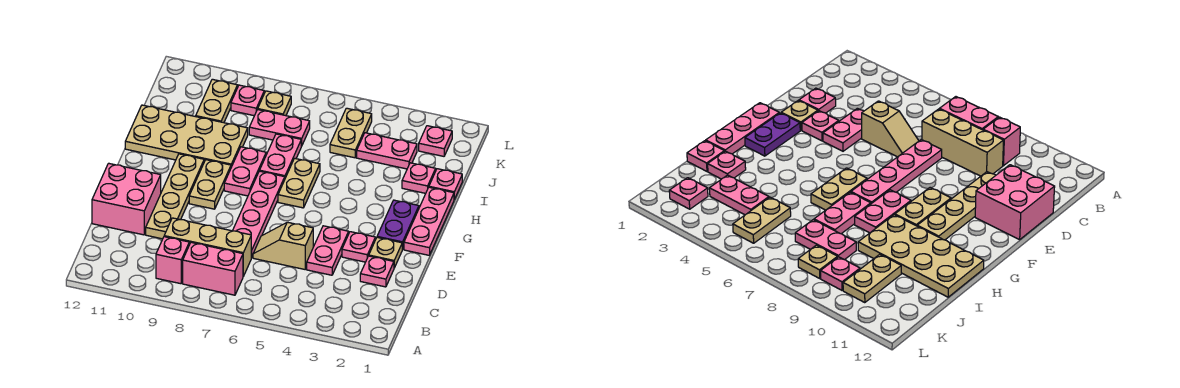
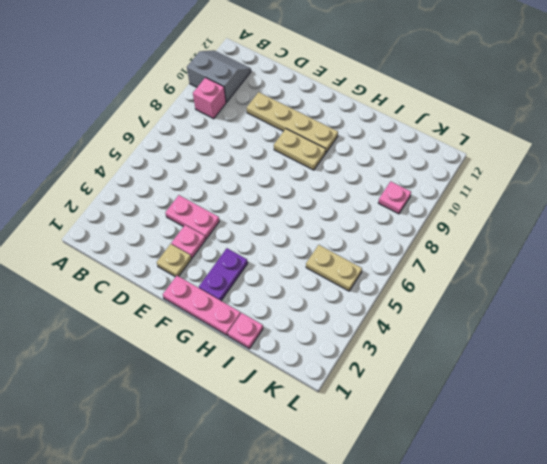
grey slope A10:B11 level 1 top 10 -> none
purple plate G2:G3 level 1 -> purple plate F2:G2 level 1
none -> pink brick B7:B8 level 1
none -> tan brick C7:C9 level 1
none -> pink plate D2 level 1

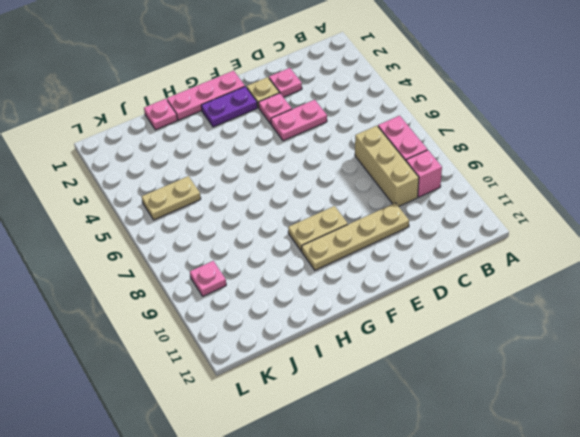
none -> tan slope D5:D6 level 1 top 5
none -> pink plate D7:G7 level 1
none -> pink brick D11:E12 level 1

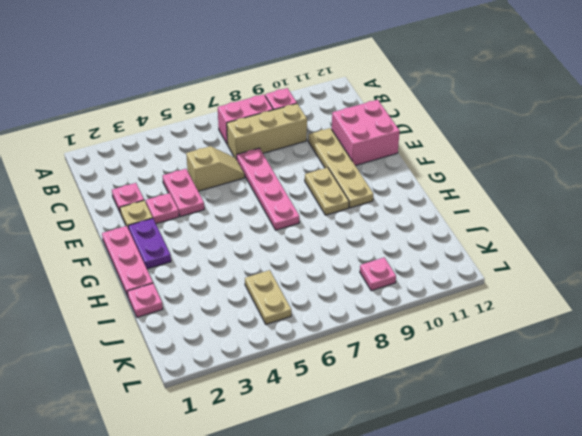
none -> tan plate G6:H6 level 1
none -> pink plate G8:H8 level 1
none -> pink plate H7:I7 level 1

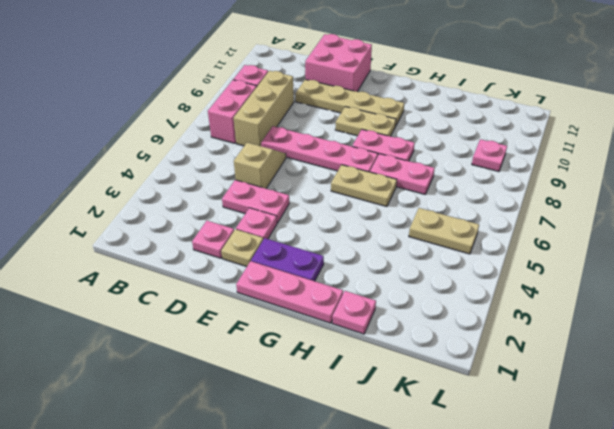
none -> tan plate H9:I12 level 1
none -> pink plate I2 level 1
none -> pink plate J3:J4 level 1

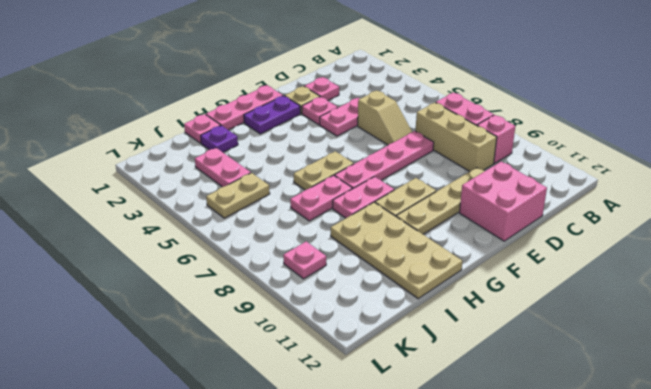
purple plate I2 level 1 -> pink plate I2 level 1
none -> pink plate J7:J8 level 1
none -> tan plate J10:K10 level 1
none -> pink plate K2 level 1

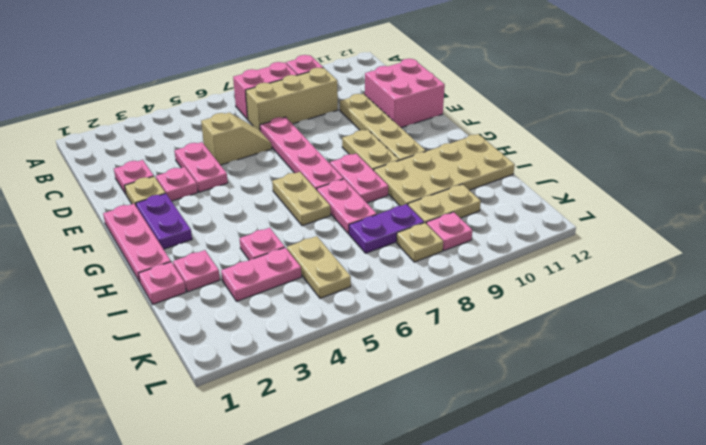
pink plate I4 level 1 -> pink plate K2 level 1
purple plate J7:J8 level 1 -> pink plate J7:J8 level 1
tan plate J9:J10 level 1 -> tan plate J10:K10 level 1

